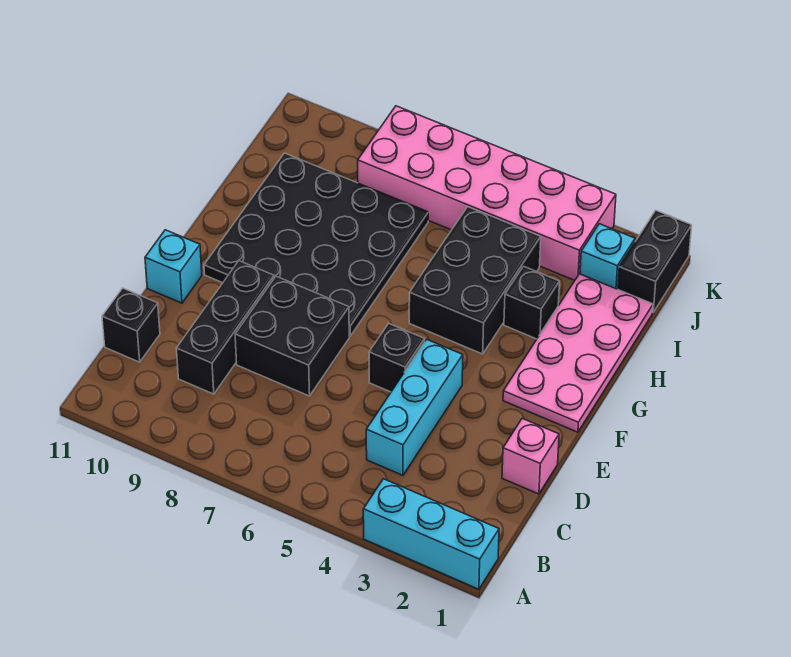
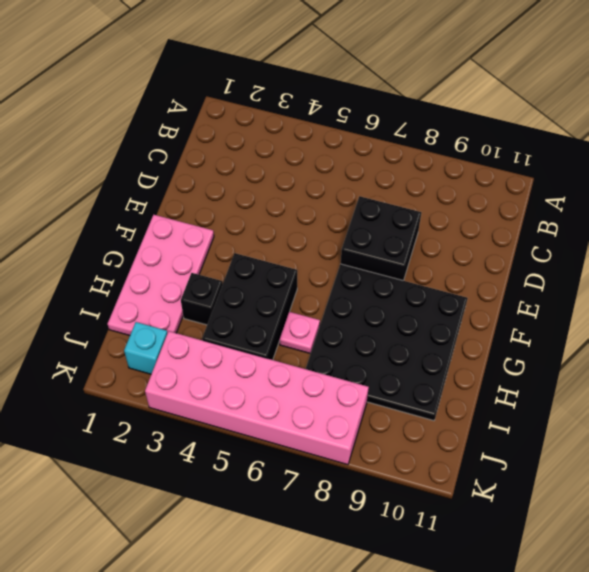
pink plate H6 level 1 -> none
none -> cyan brick A1:A3 level 1
none -> cyan brick C4:E4 level 1
none -> black brick C9:E9 level 1

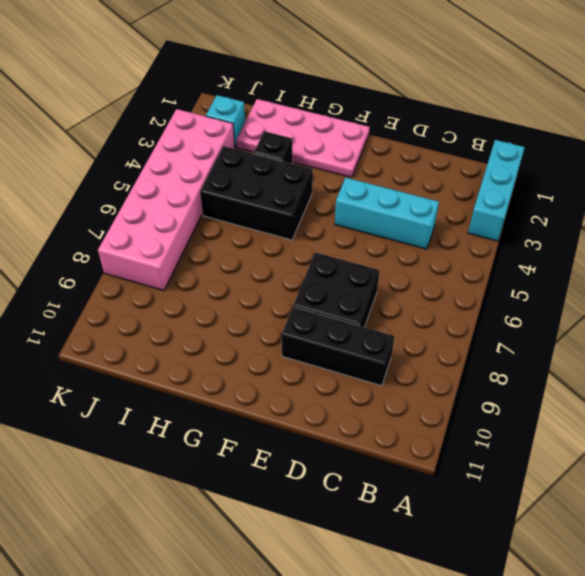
none -> black brick C11 level 1
none -> pink brick D1 level 1
none -> black brick E5 level 1

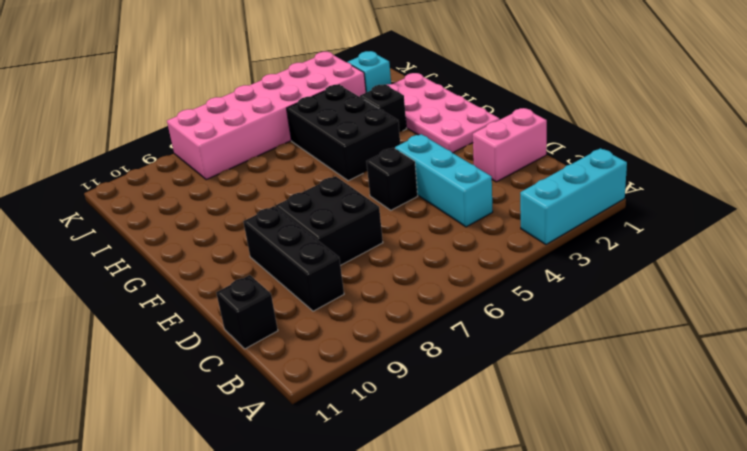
pink brick D1:D2 level 1 -> pink brick D1 level 1
none -> cyan brick E11 level 1
none -> black plate F7:I10 level 1
none -> black brick J1:K1 level 1

